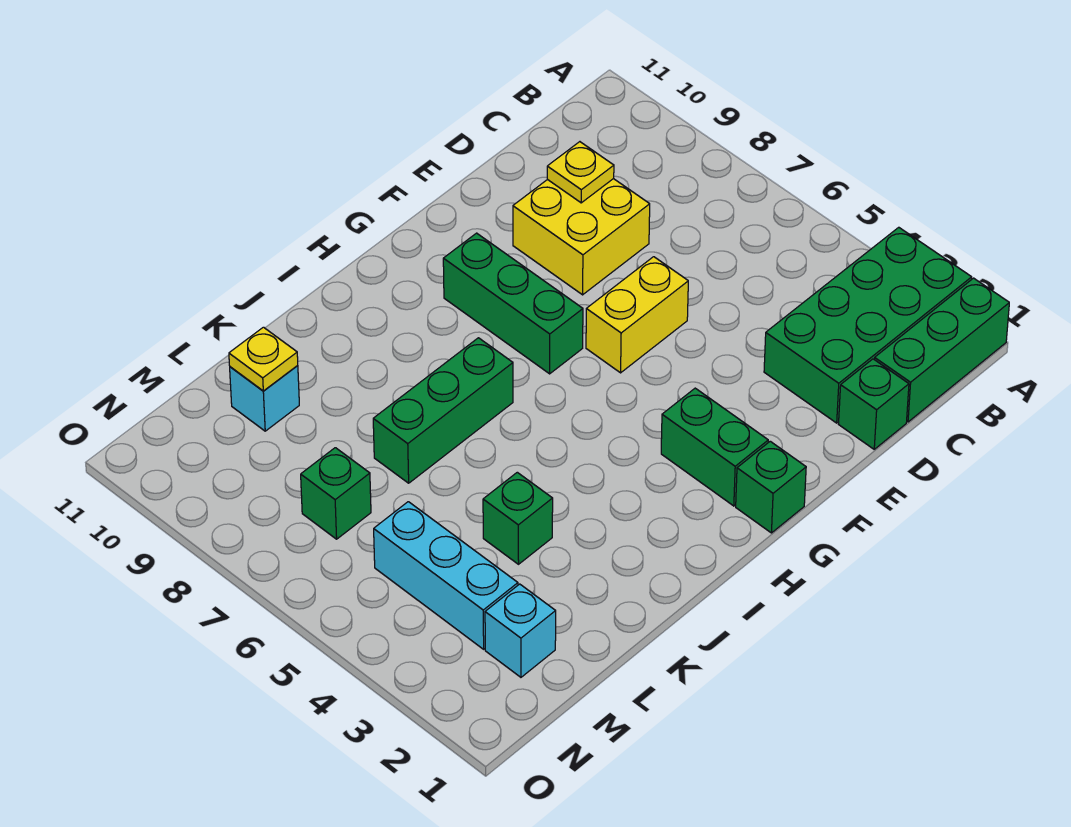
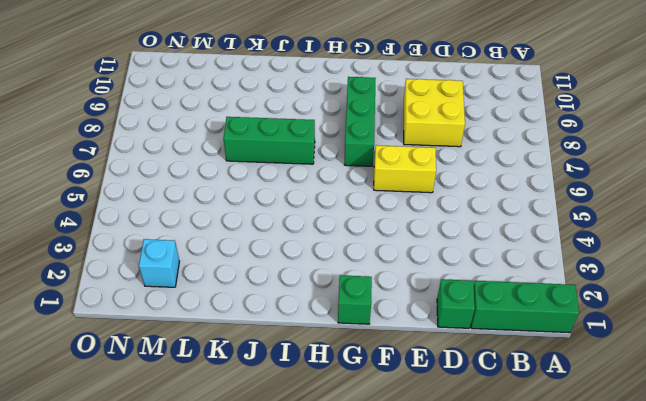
none -> green brick A2:D3 level 1
none -> green brick G2:G3 level 1
none -> green brick K4 level 1

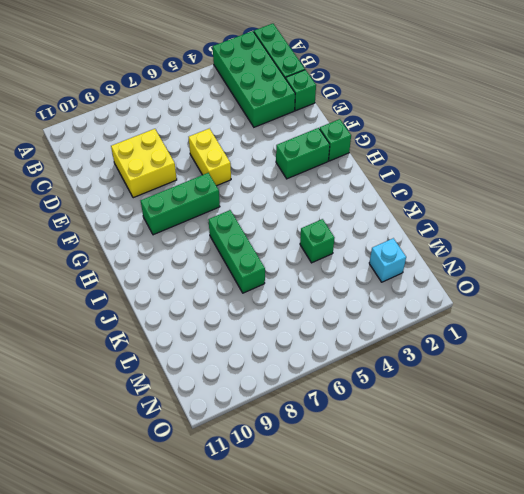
none -> cyan brick L10 level 1
none -> cyan brick M3:M5 level 1
none -> green brick M7 level 1

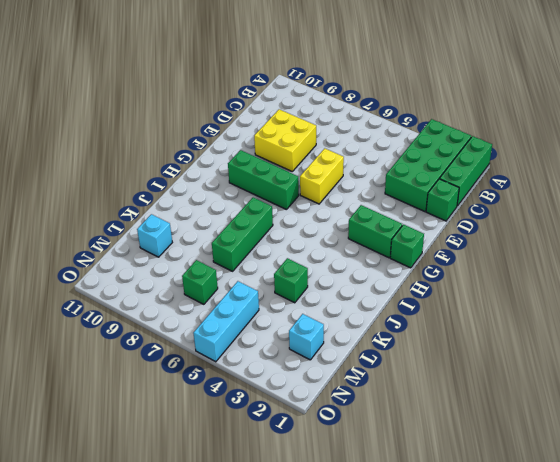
cyan brick M5:O5 level 1 -> cyan brick M3:M5 level 1
none -> yellow plate D9 level 2
none -> yellow plate L10 level 2

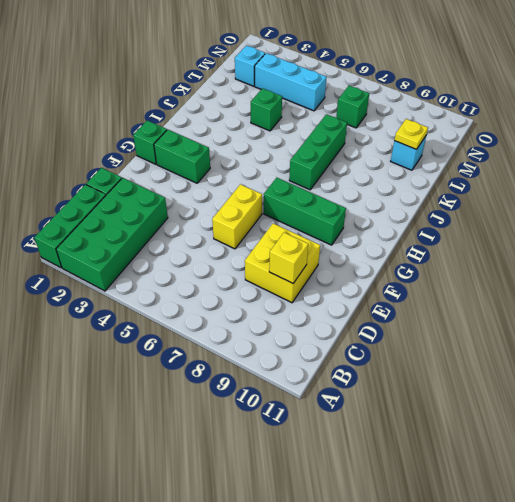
yellow brick D9 level 2 -> yellow plate D9 level 2

